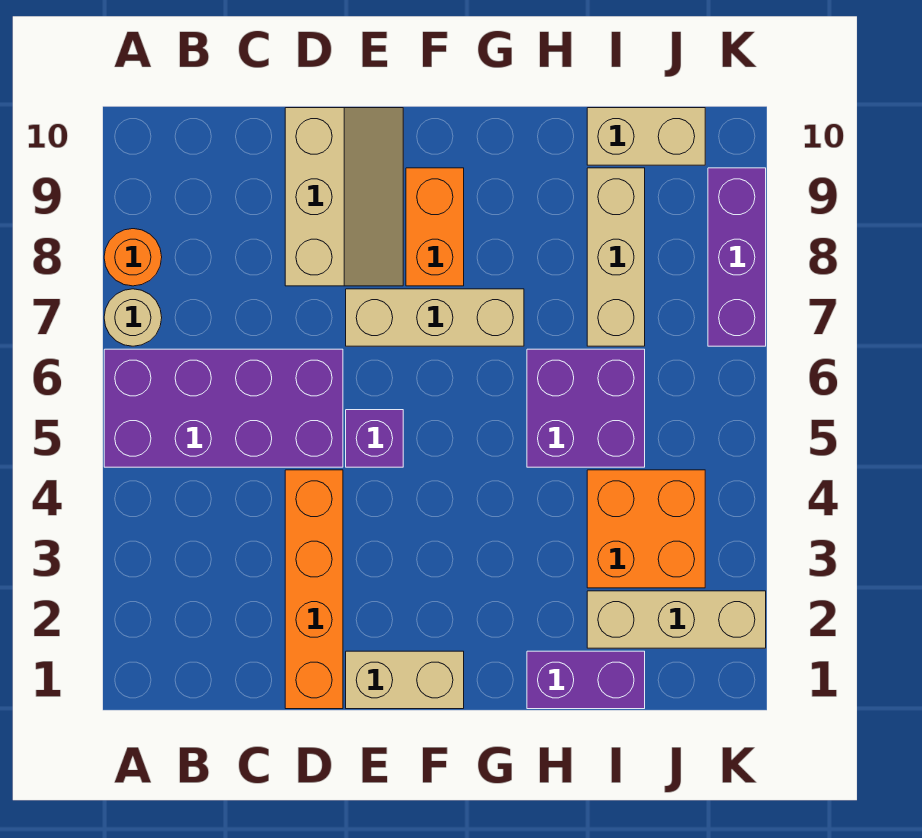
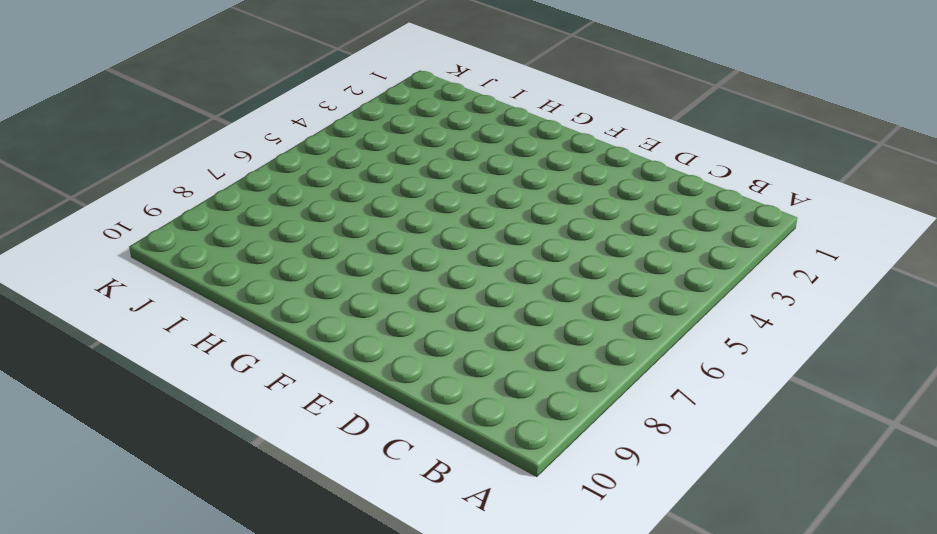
none -> purple brick A5:D6 level 1
none -> tan round brick A7 level 1
none -> orange round brick A8 level 1

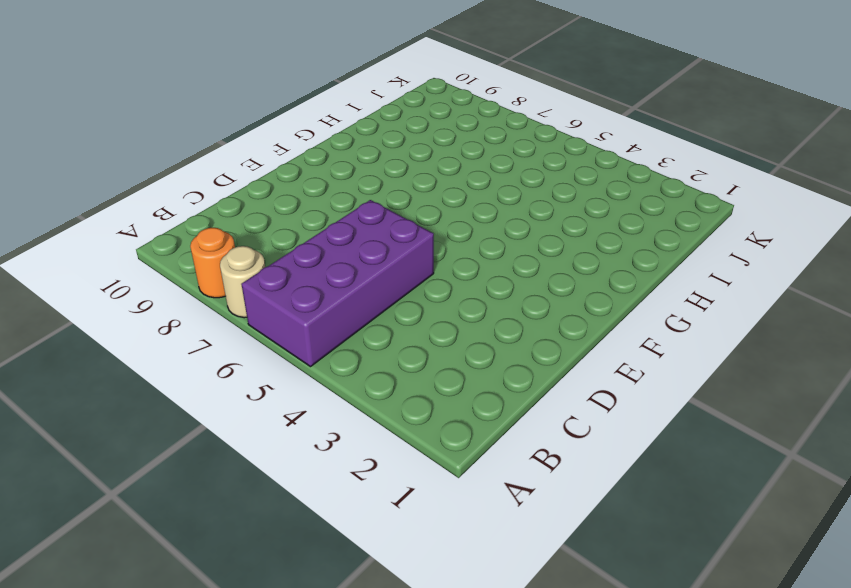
none -> orange brick D1:D4 level 1
none -> tan slope D8:E10 level 1 top D
none -> tan brick E1:F1 level 1

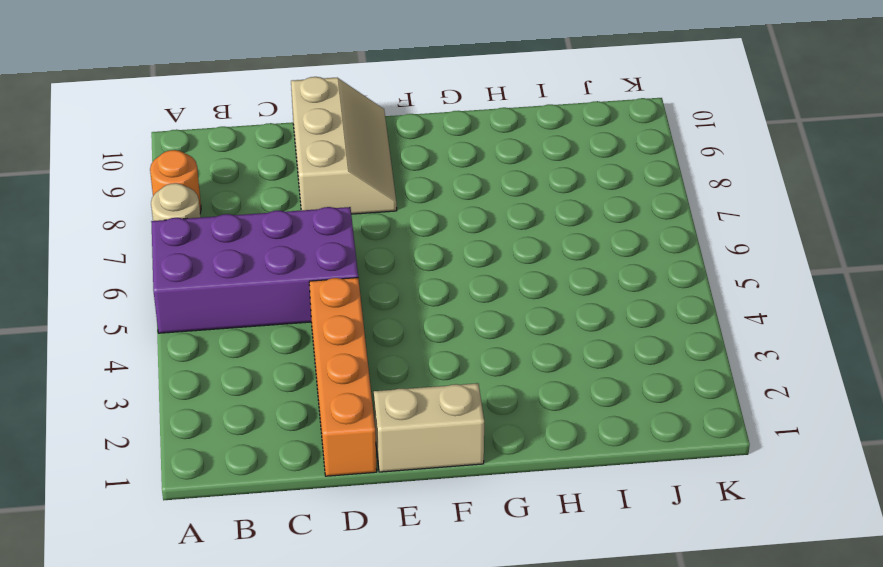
none -> purple brick E5 level 1
none -> tan brick E7:G7 level 1
none -> orange brick F8:F9 level 1

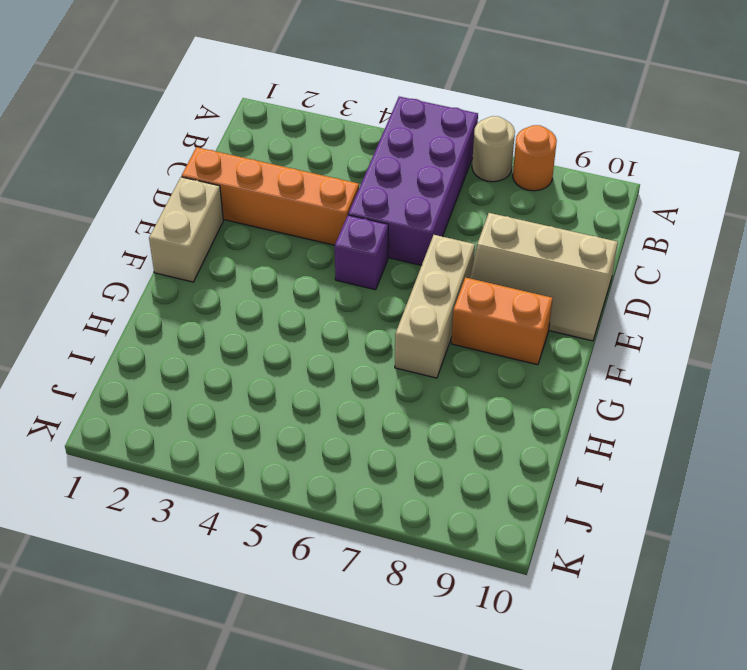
none -> purple brick H1:I1 level 1
none -> purple brick H5:I6 level 1
none -> tan brick I2:K2 level 1

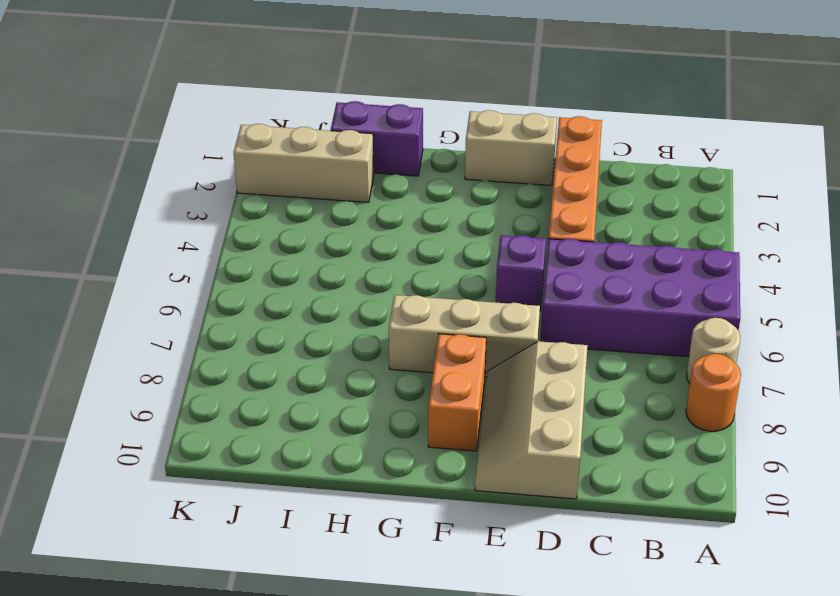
none -> purple brick H5:I6 level 1
none -> orange brick I3:J4 level 1
none -> tan brick I7:I9 level 1

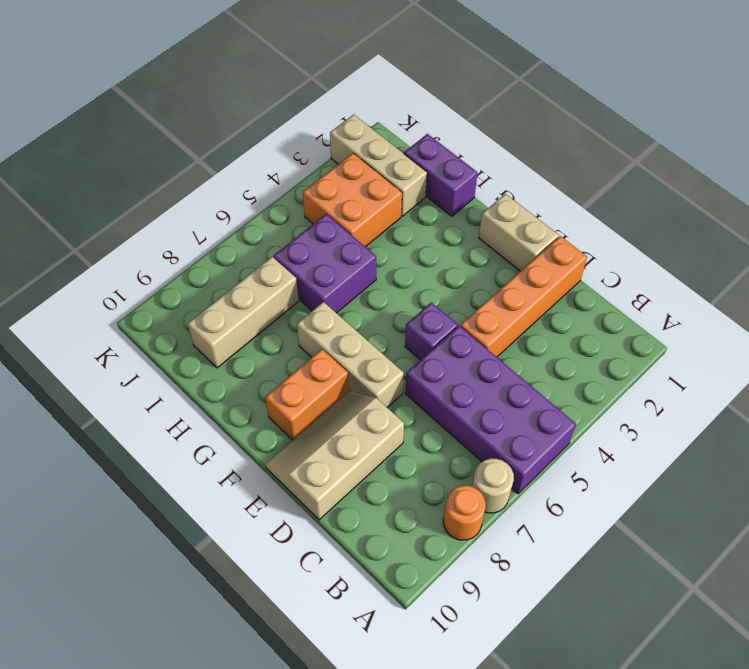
none -> tan brick I10:J10 level 1
none -> purple brick K7:K9 level 1

